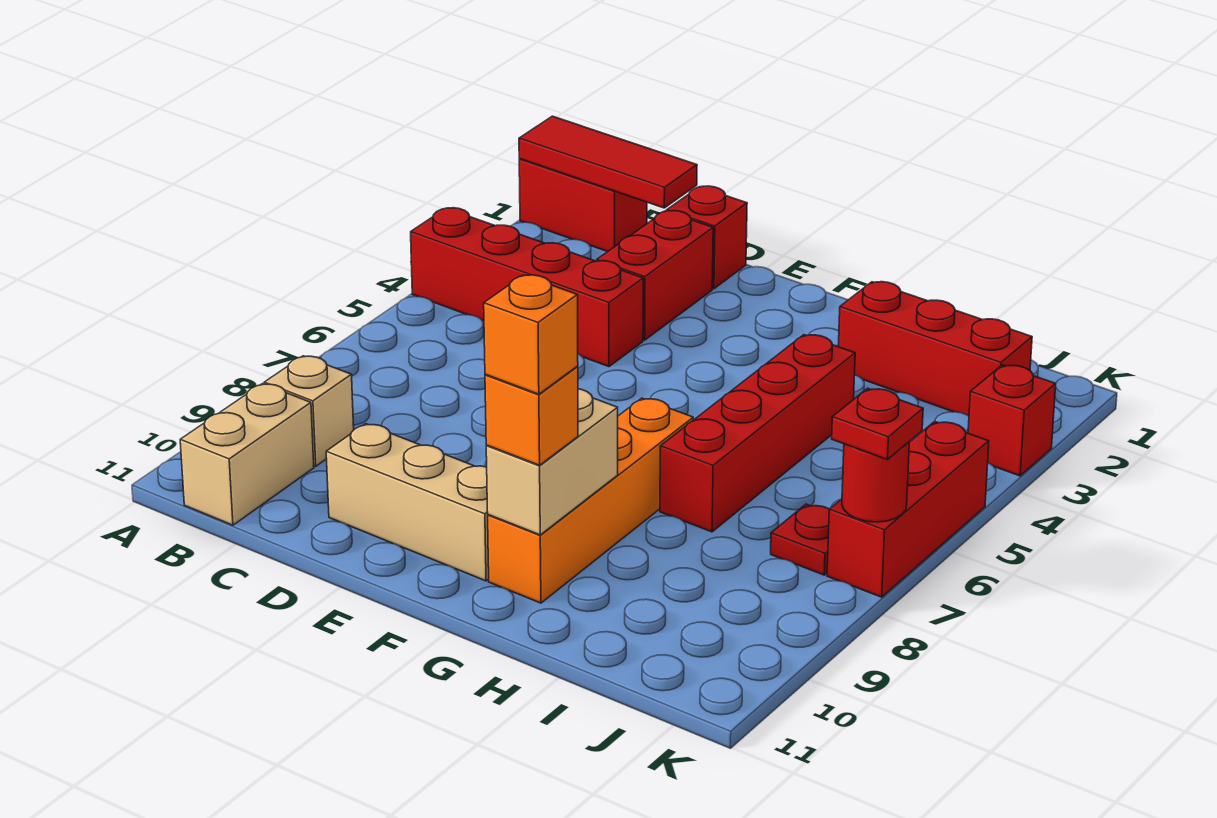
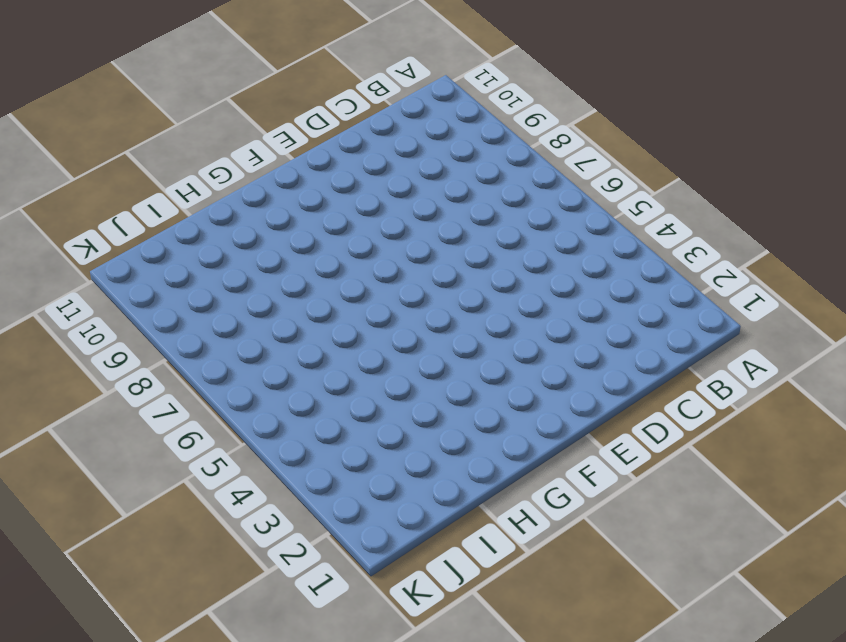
none -> red brick A1:B1 level 1
none -> red brick A4:D4 level 1
none -> tan brick B9 level 1

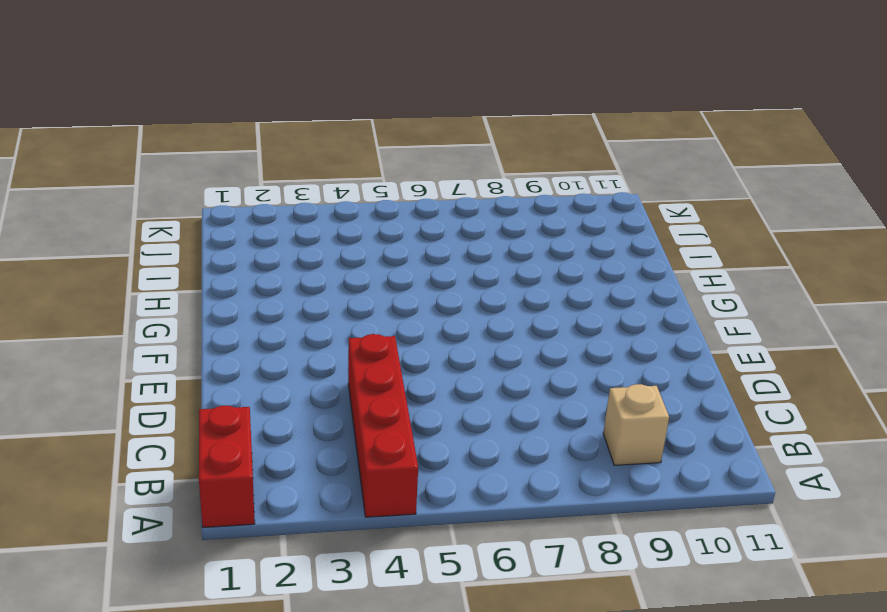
none -> tan brick B10:B11 level 1
none -> red brick D1 level 1
none -> red brick D2:D3 level 1

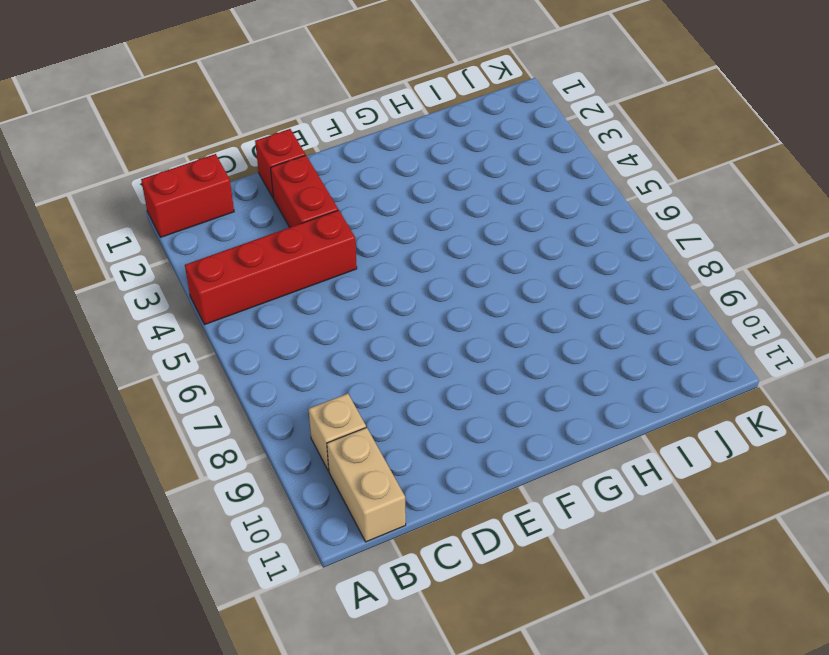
none -> tan brick D10:F10 level 1
none -> orange brick G7:G10 level 1
none -> red brick H2:J2 level 1

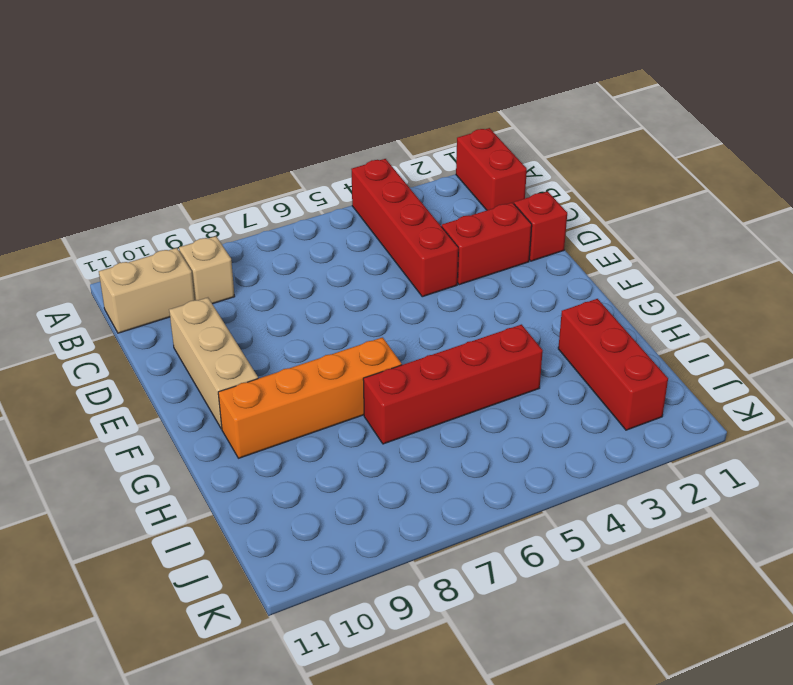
none -> red plate J7 level 1
none -> red brick K3 level 1
none -> red brick K5:K7 level 1

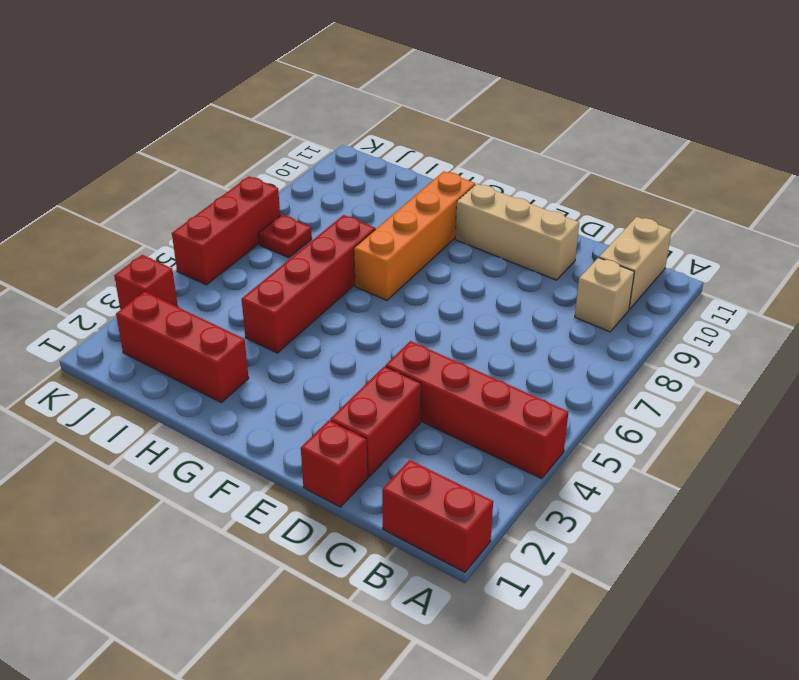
none -> red tile A1:C1 level 2
none -> tan brick G9:G10 level 2
none -> red round brick K7 level 2

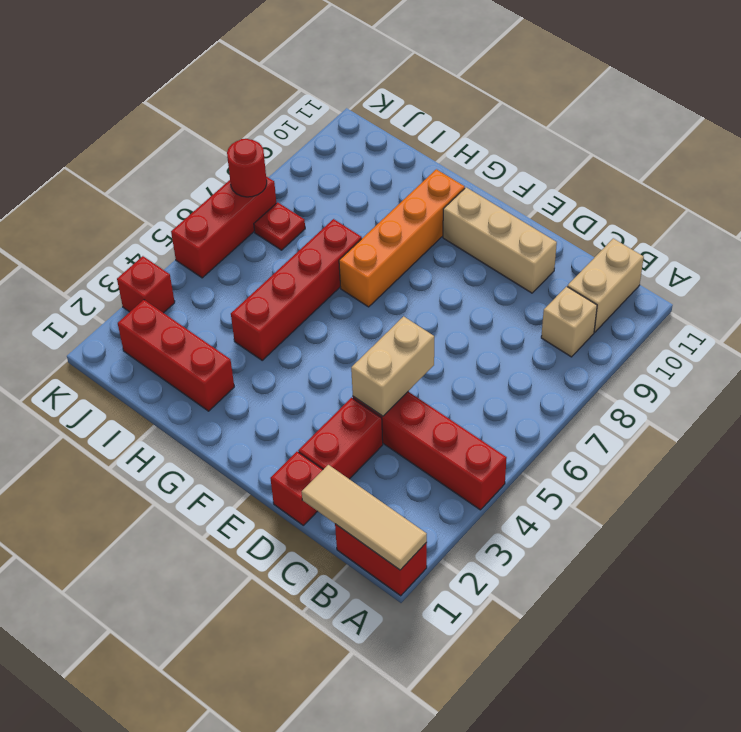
tan tile A1:C1 level 2 -> red tile A1:C1 level 2
tan brick D4:D5 level 2 -> tan brick G9:G10 level 2
none -> orange brick G10 level 3
none -> red plate K7 level 3
none -> orange brick G10 level 4

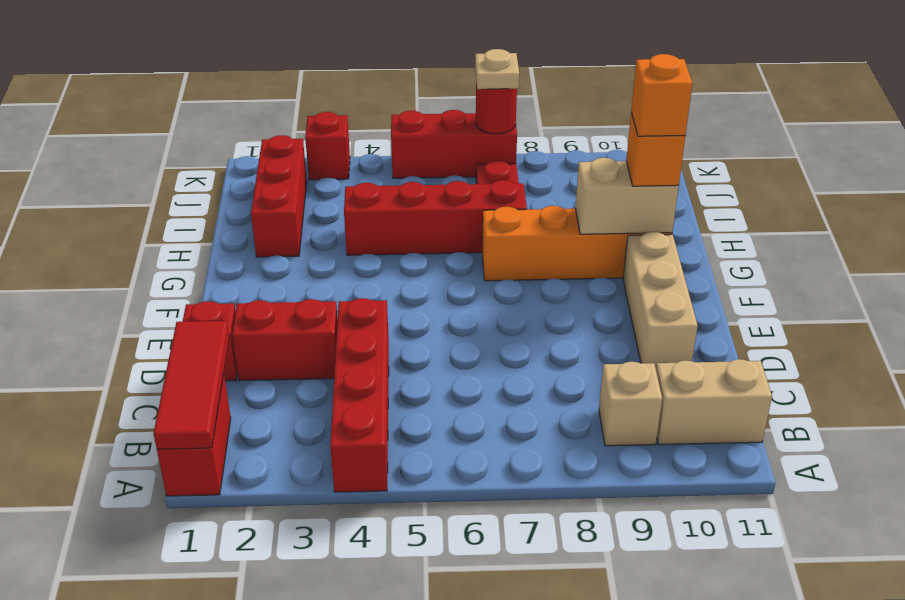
tan plate K7 level 3 -> red plate K7 level 3

